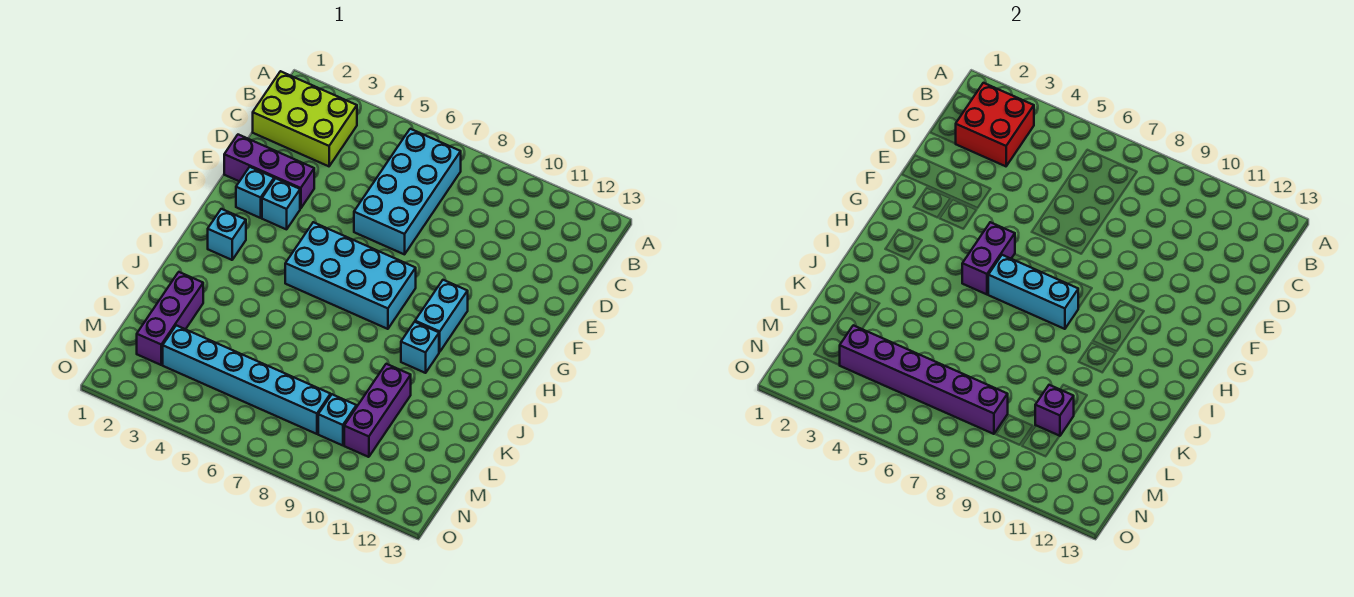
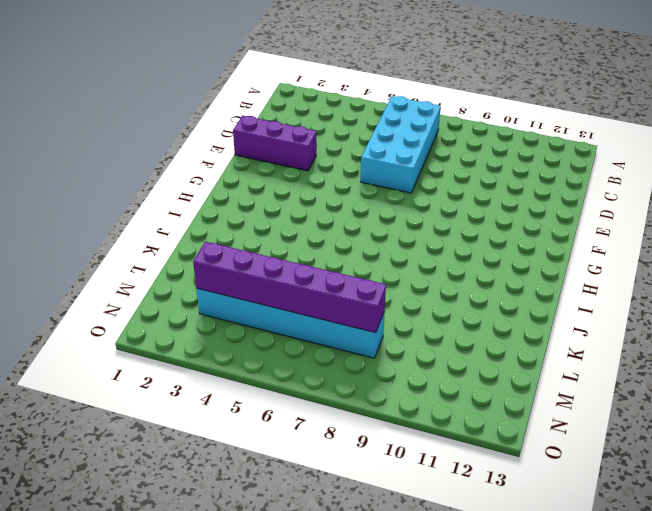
none -> lime brick B1:C3 level 1
none -> cyan brick F2 level 1
none -> cyan brick F3 level 1

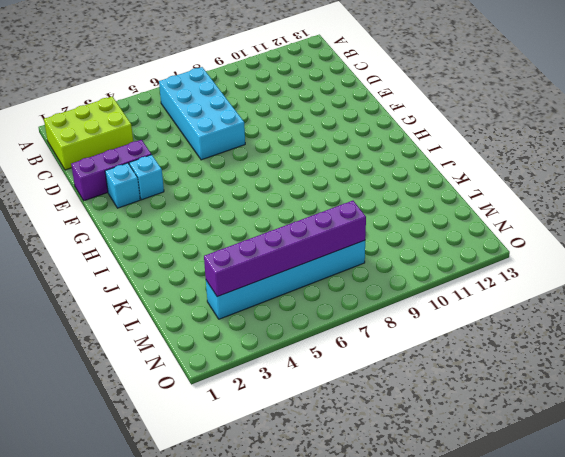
none -> cyan brick G5:H8 level 1
none -> cyan brick G10:H10 level 1
none -> cyan brick H2 level 1

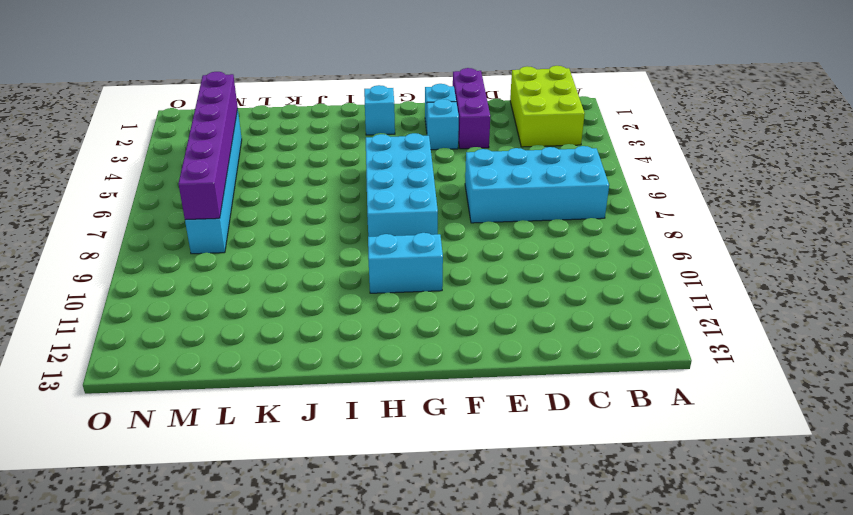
none -> cyan brick I10 level 1
none -> purple brick K2:M2 level 1
none -> purple brick K10:M10 level 1

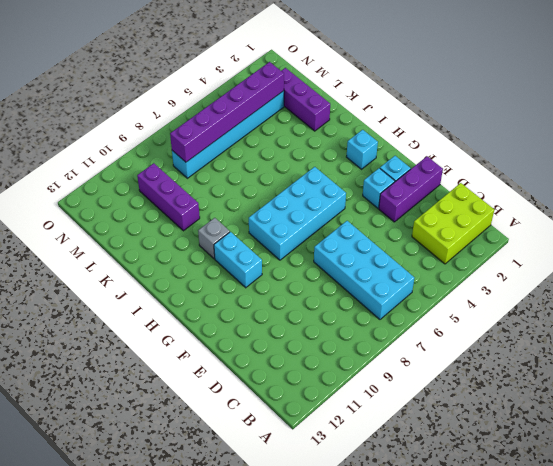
grey brick I10 level 1 -> cyan brick I10 level 1
none -> cyan brick M9 level 1
none -> red brick B2:C3 level 2
none -> purple brick G5:H5 level 2

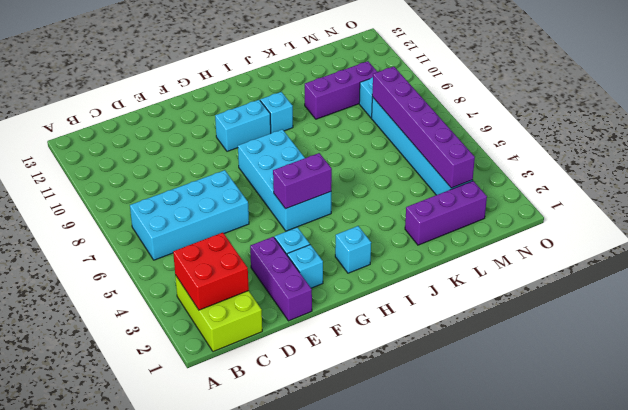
none -> cyan brick H6:H8 level 2
none -> purple brick L10 level 2

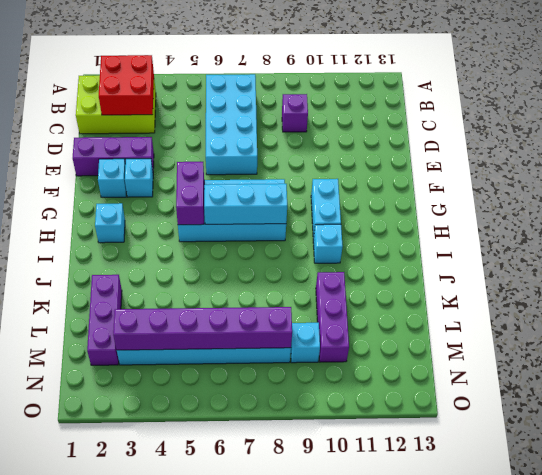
purple brick C9 level 1 -> purple brick L10 level 2

